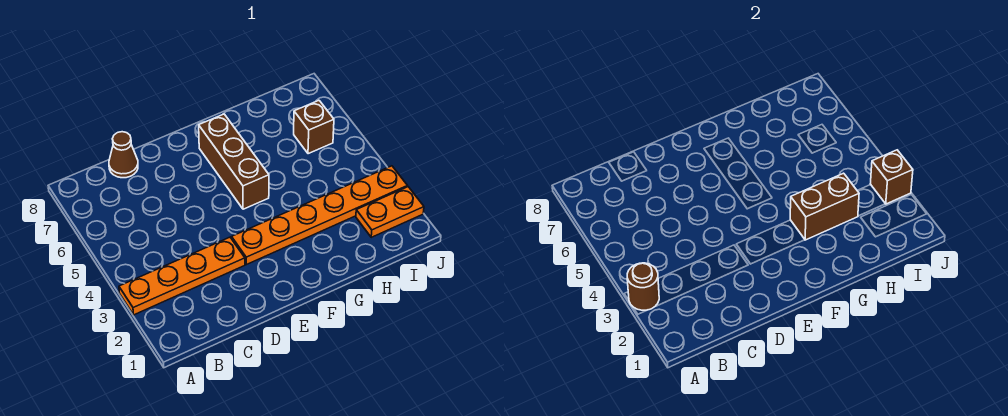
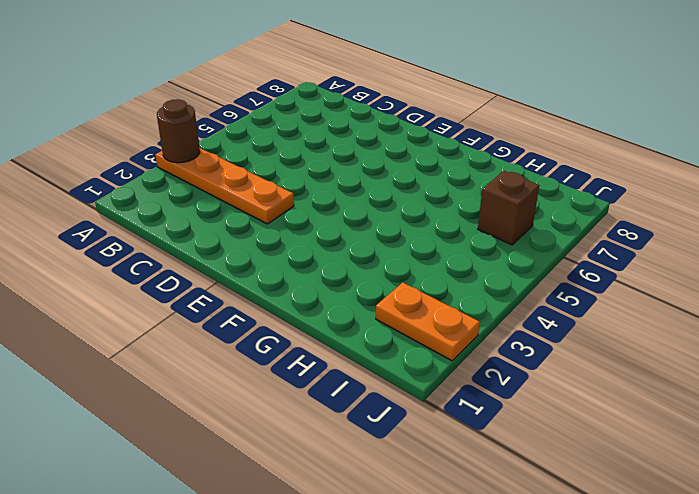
none -> brown cone C8 level 1
none -> orange plate E3:J3 level 1

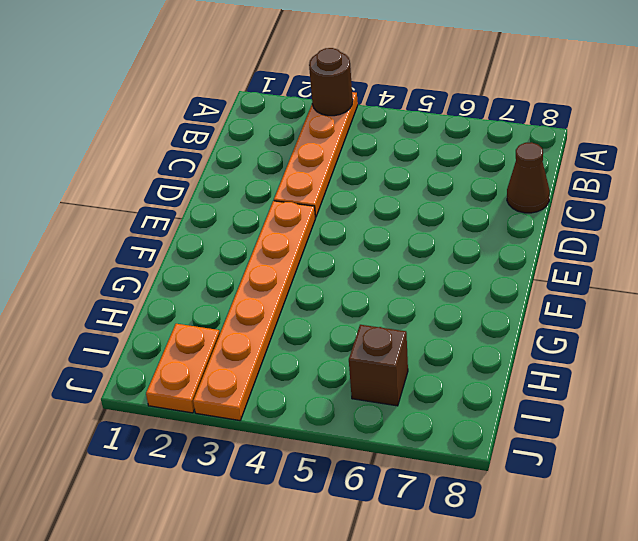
none -> brown brick F5:F7 level 1
none -> brown brick G3:H3 level 2

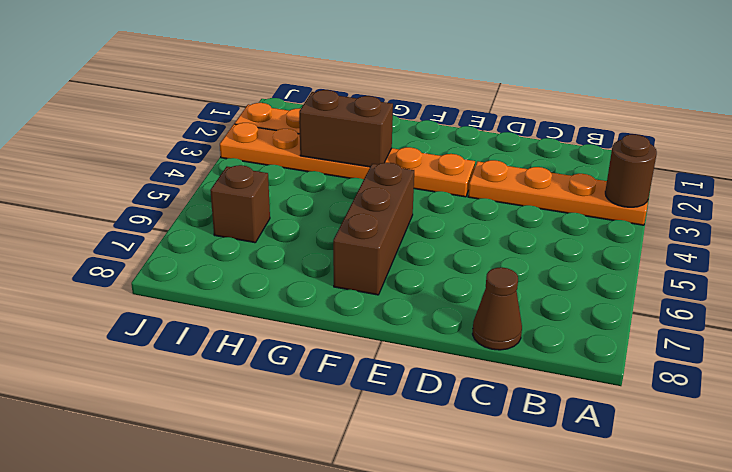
none -> brown brick J3 level 2

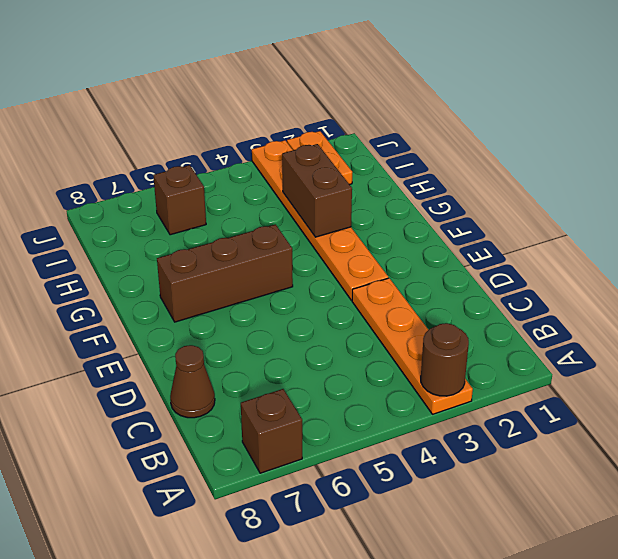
brown brick A7 level 1 -> brown brick J3 level 2

